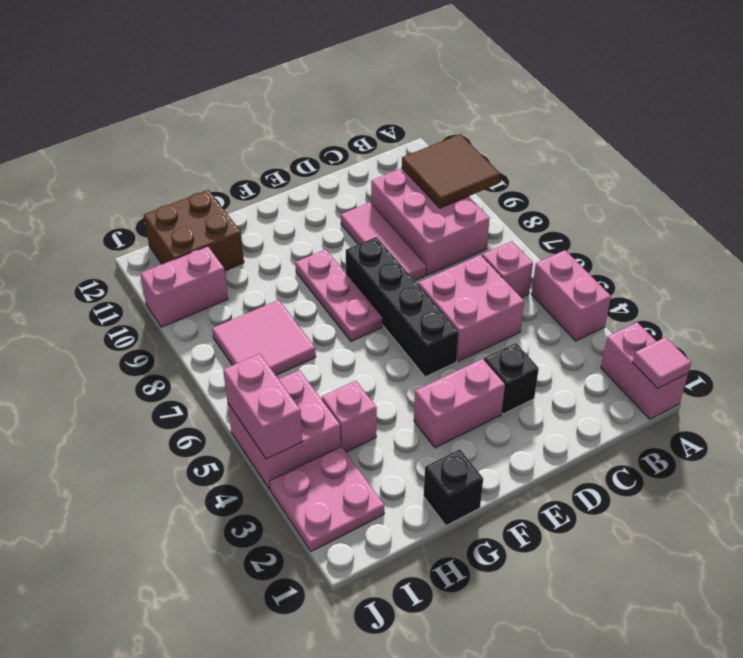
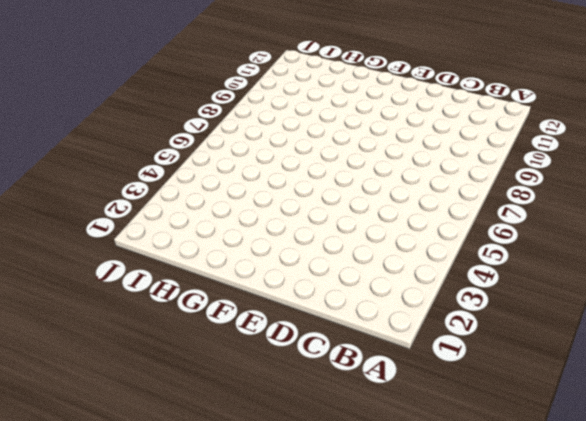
none -> pink brick A1:A2 level 1
none -> pink brick A4:A5 level 1
none -> pink brick B6 level 1

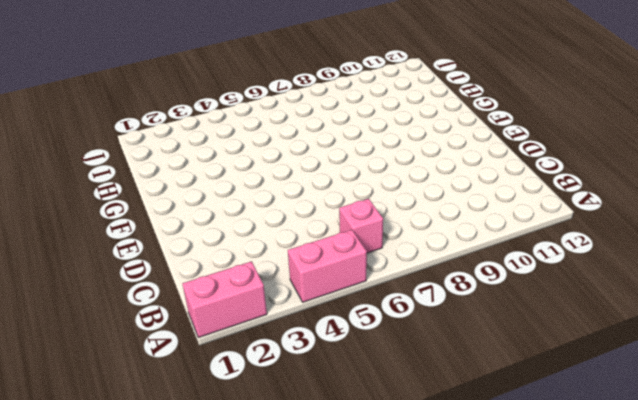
none -> pink brick B8:C10 level 1
none -> pink brick C5:D6 level 1
none -> black brick D3 level 1

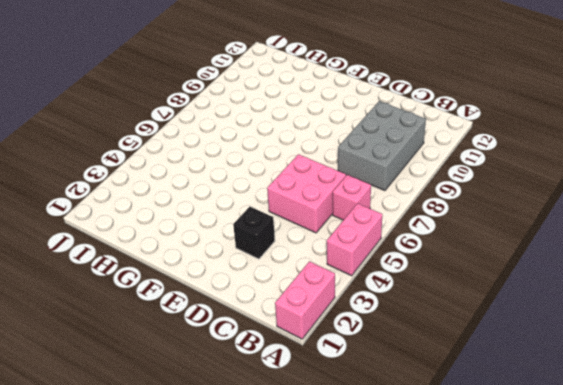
grey brick B8:C10 level 1 -> pink brick B8:C10 level 1
none -> pink tile D8:D10 level 1
none -> pink brick E3:F3 level 1
none -> black brick E5:E8 level 1

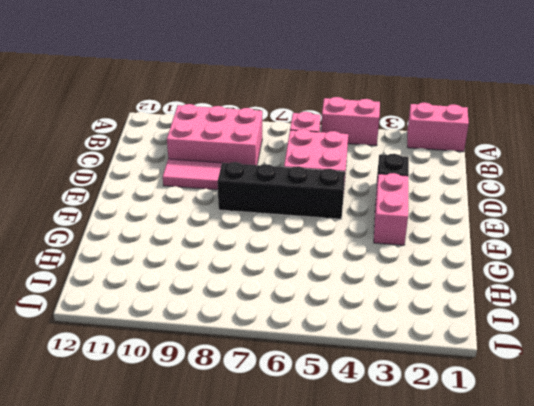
none -> pink plate F7:F9 level 1
none -> black brick G1 level 1
none -> pink brick H4 level 1

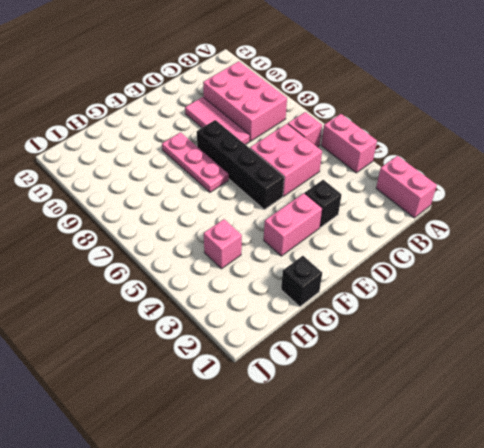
none -> pink tile H7:I8 level 1
none -> brown brick H11:I12 level 1
none -> pink plate I2:J3 level 1

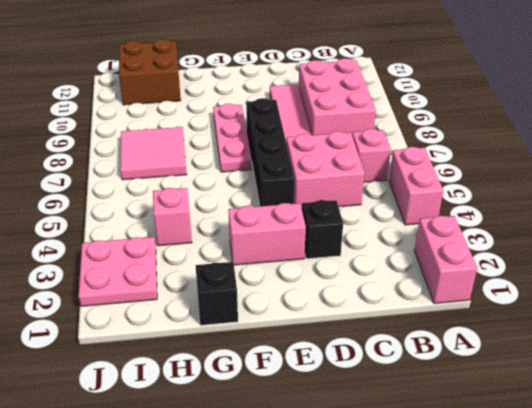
none -> pink brick I4:J5 level 1
none -> pink brick I10:J10 level 1
none -> pink tile A1 level 2

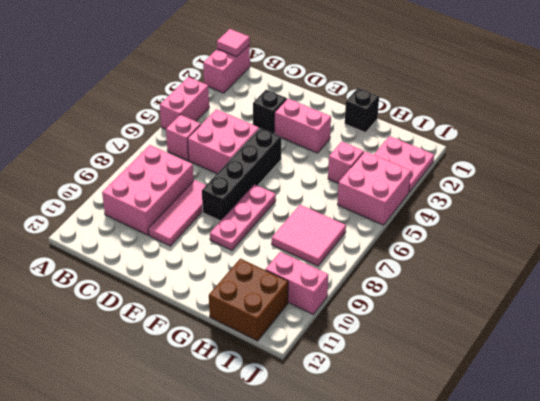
none -> brown tile A9:B10 level 2
none -> pink brick J4:J5 level 2

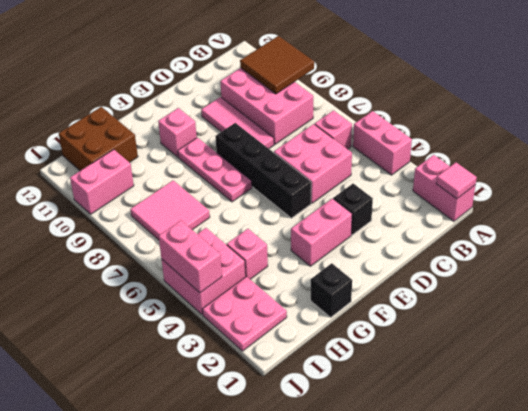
pink brick F10 level 1 -> none

